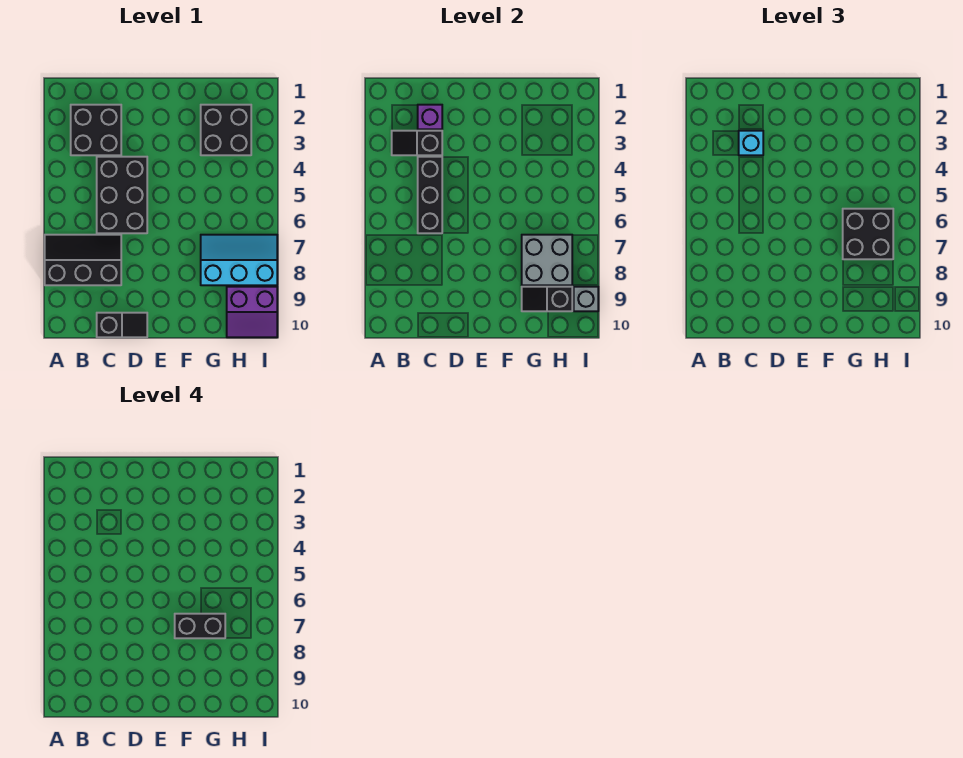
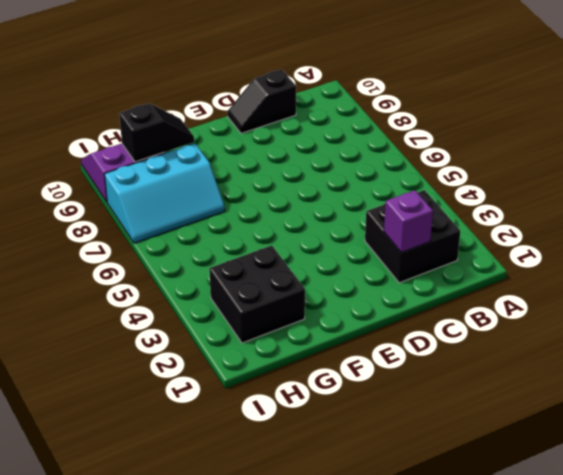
none -> black slope A7:C8 level 1 top 8
none -> black brick C4:D6 level 1
none -> black slope B3:C3 level 2 top C

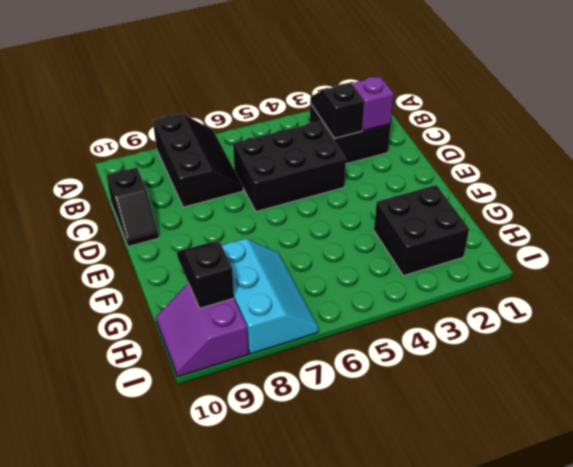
none -> black brick C4:C6 level 2
none -> grey brick G7:H8 level 2
none -> grey brick I9 level 2

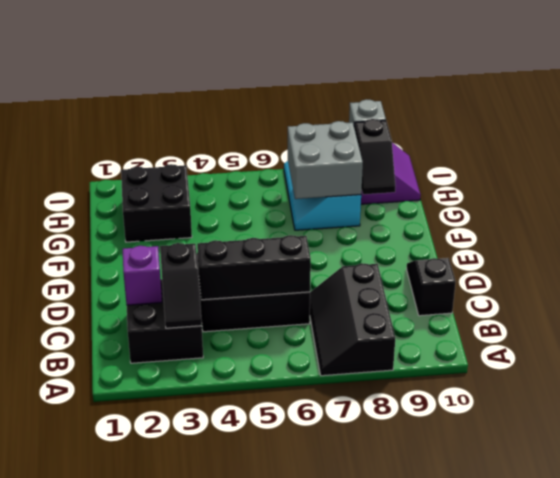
none -> cyan brick C3 level 3
none -> black brick G6:H7 level 3
none -> black brick F7:G7 level 4

